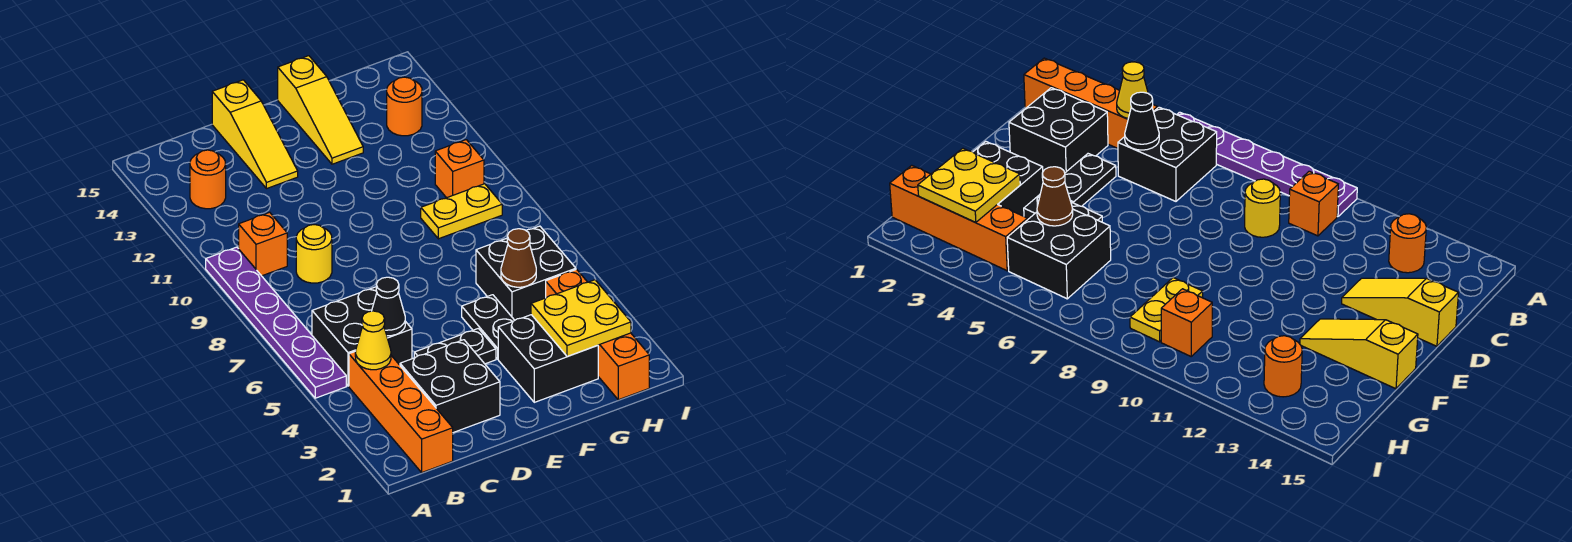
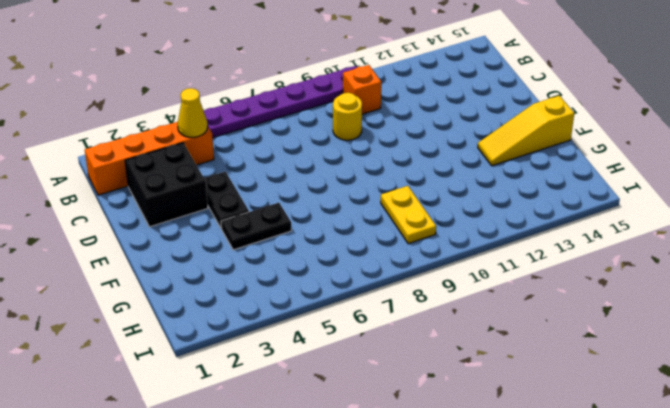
none -> black brick B5:C6 level 1
none -> orange round brick B13 level 1
none -> yellow slope D13:D15 level 1 top 15

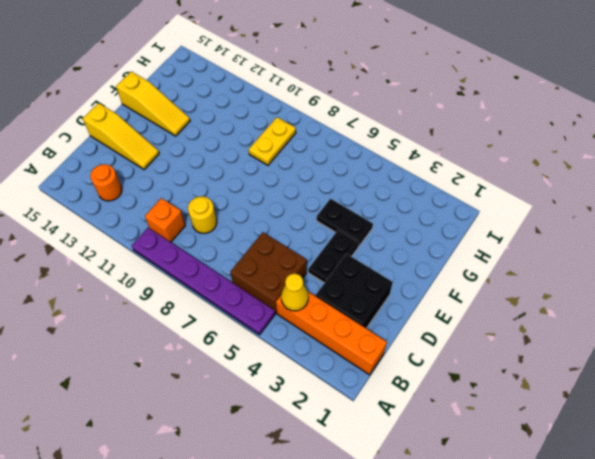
brown brick B5:C6 level 1 -> black brick B5:C6 level 1
none -> black brick F2:G3 level 1
none -> black brick G5:H6 level 1
none -> orange brick H1:H4 level 1

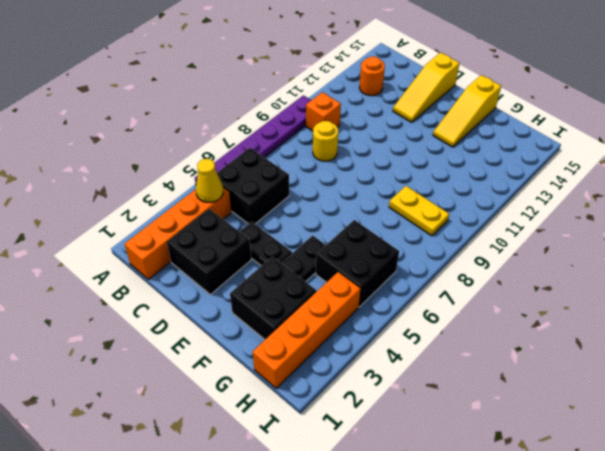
none -> orange brick H10 level 1
none -> orange round brick H13 level 1
none -> black cone C5 level 2

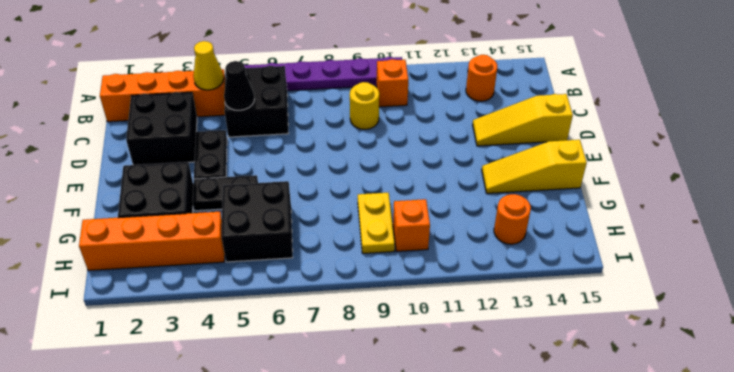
none -> yellow plate G2:H3 level 2
none -> brown cone G5 level 2

